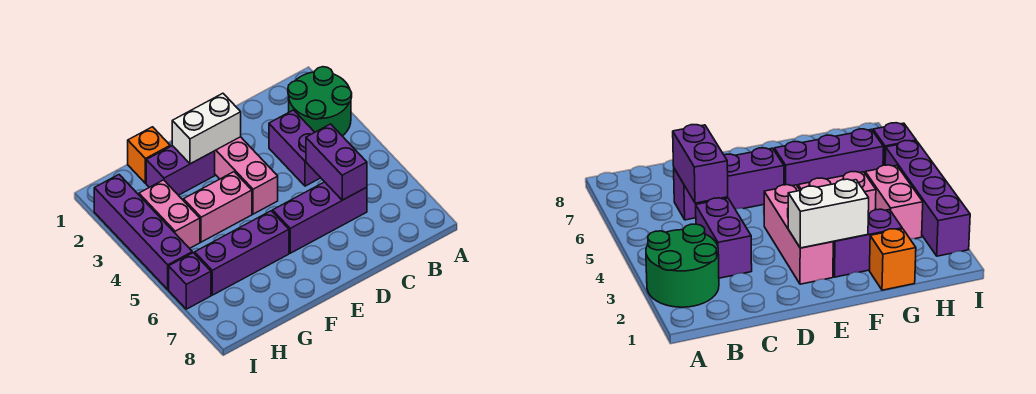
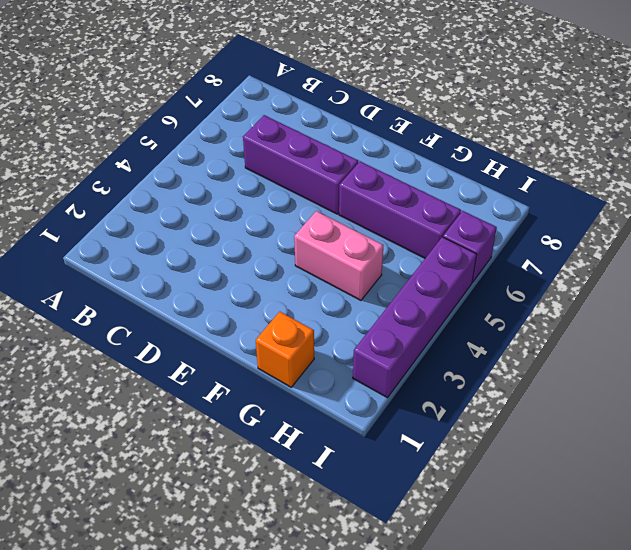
none -> green round brick A2:B3 level 1
none -> purple brick C3:C4 level 1
none -> pink brick E2:E4 level 1

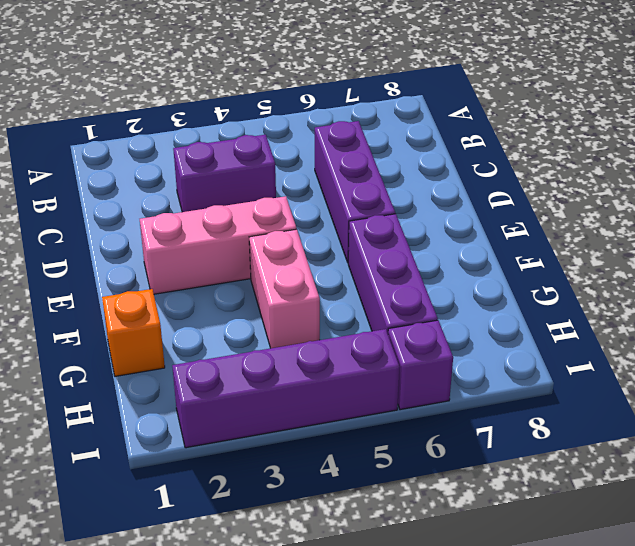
none -> green round brick A2:B3 level 1
none -> purple brick F2:G2 level 1
none -> pink brick H3:H4 level 1

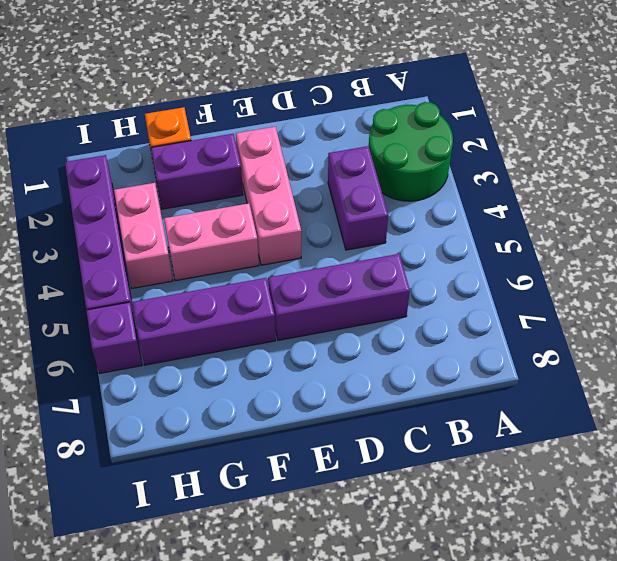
none -> purple brick C5:C6 level 2
none -> white brick E2:F2 level 2

